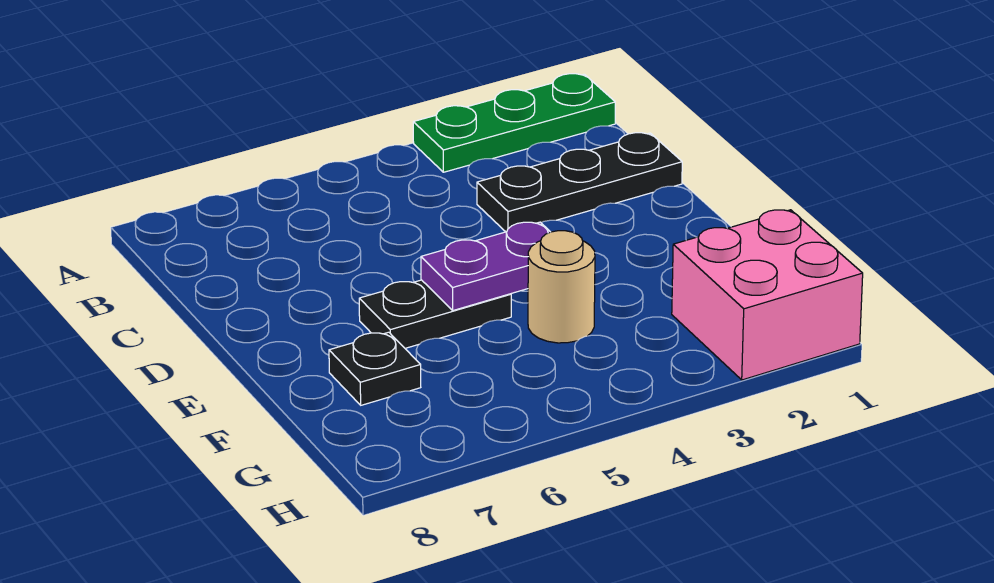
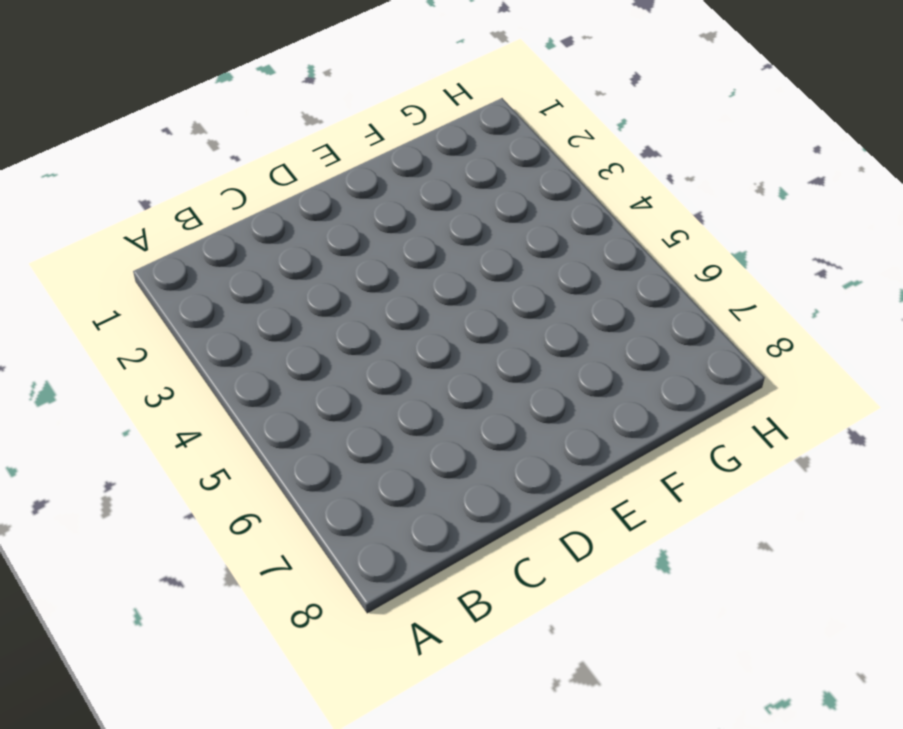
none -> green plate A1:A3 level 1
none -> black plate C1:C3 level 1

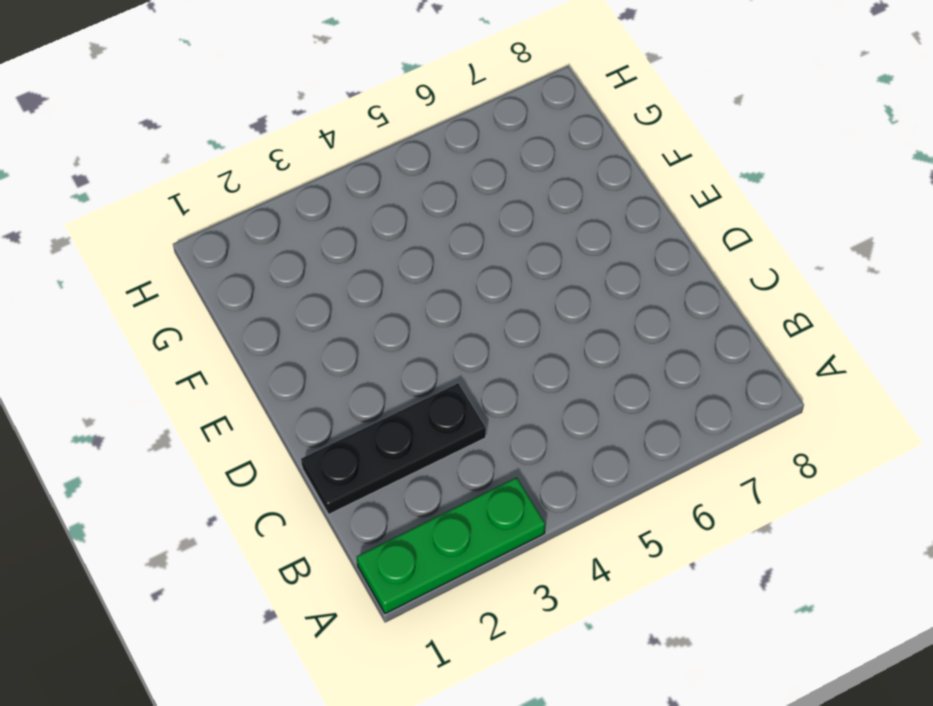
none -> black plate E5:E6 level 1
none -> tan round brick F4 level 1

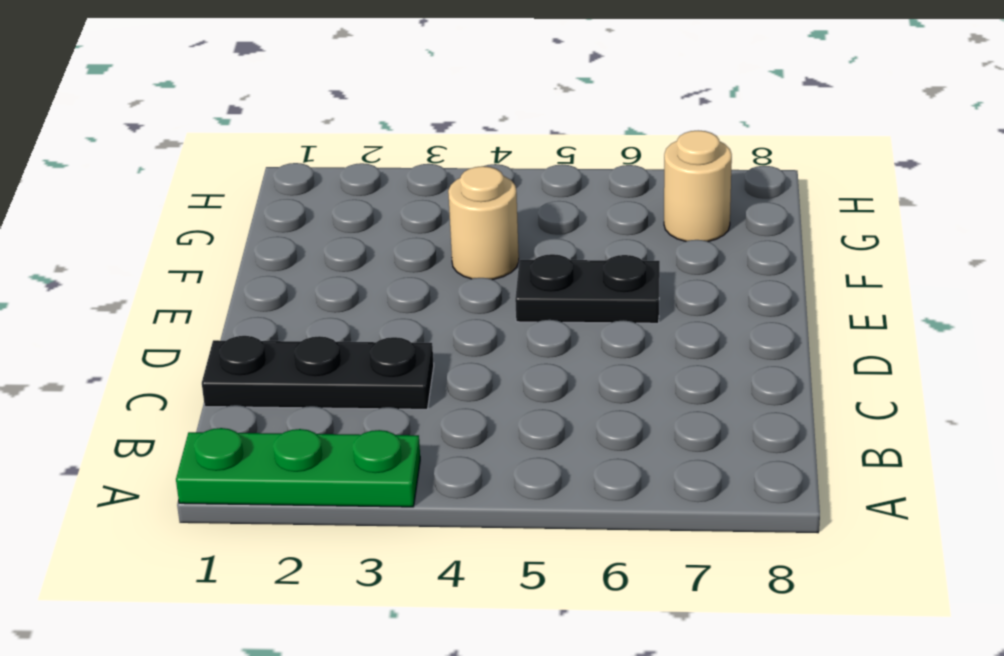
tan round brick G7 level 1 -> none
none -> black plate F7 level 1
none -> pink brick G1:H2 level 1

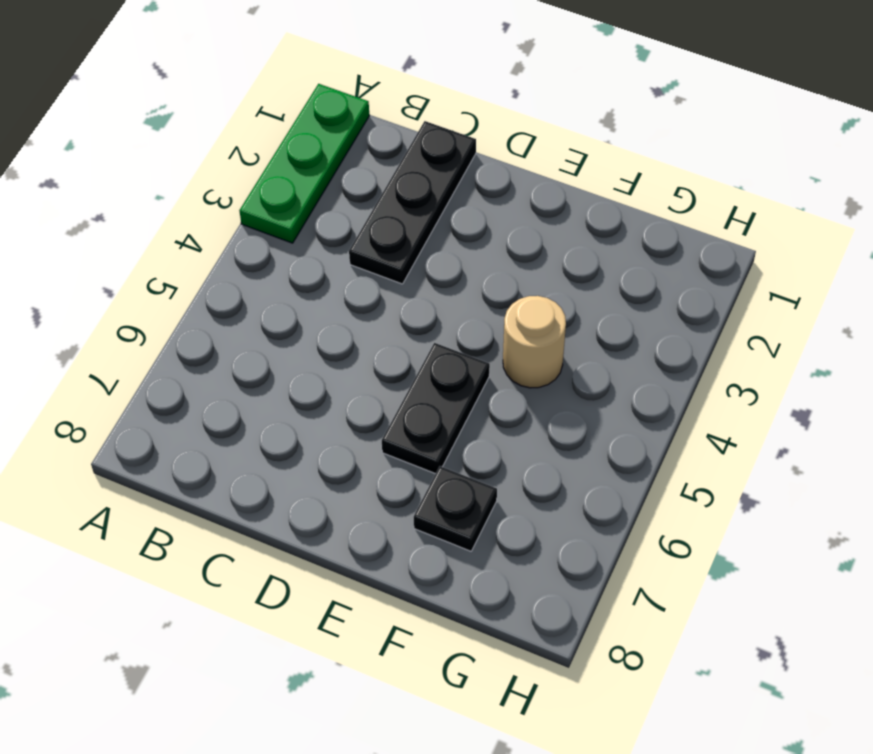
none -> pink brick G1:H2 level 1
none -> purple plate E4:E5 level 2

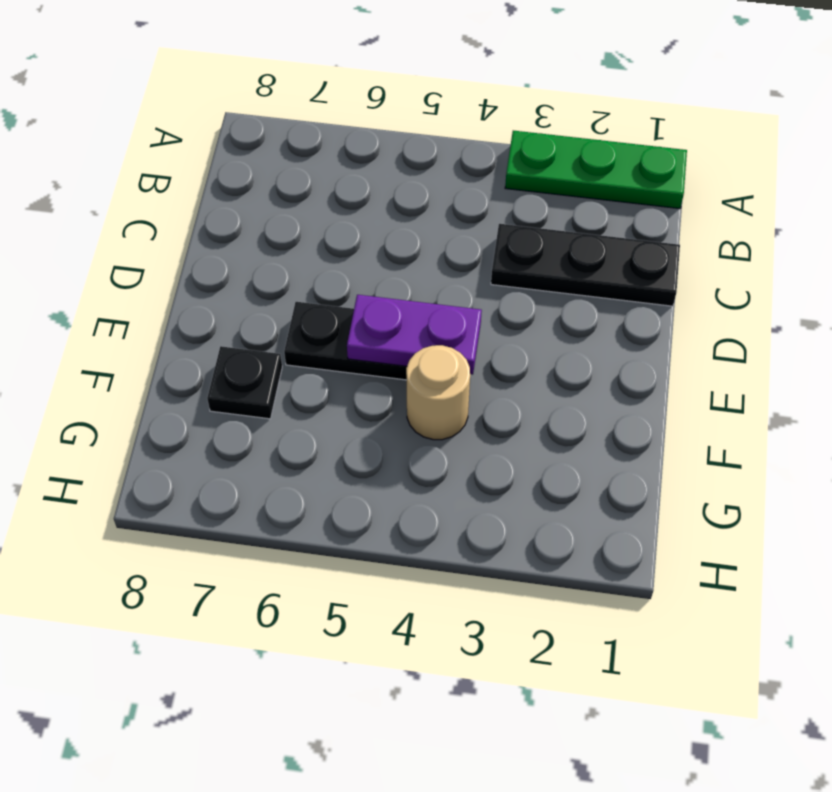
none -> pink brick G1:H2 level 1

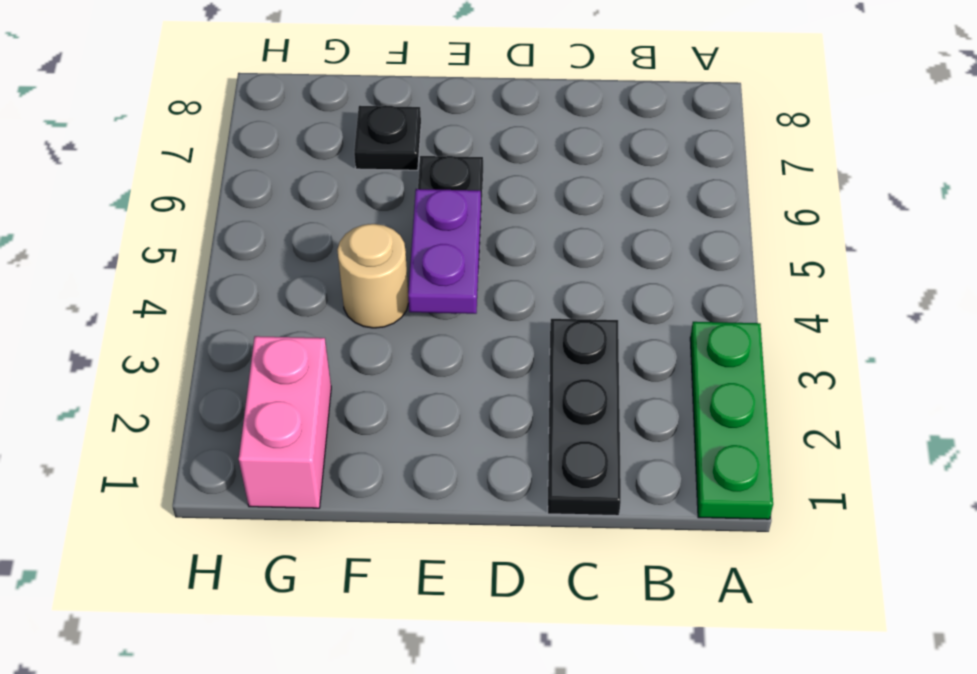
pink brick G1:G2 level 1 -> pink brick G1:H2 level 1

